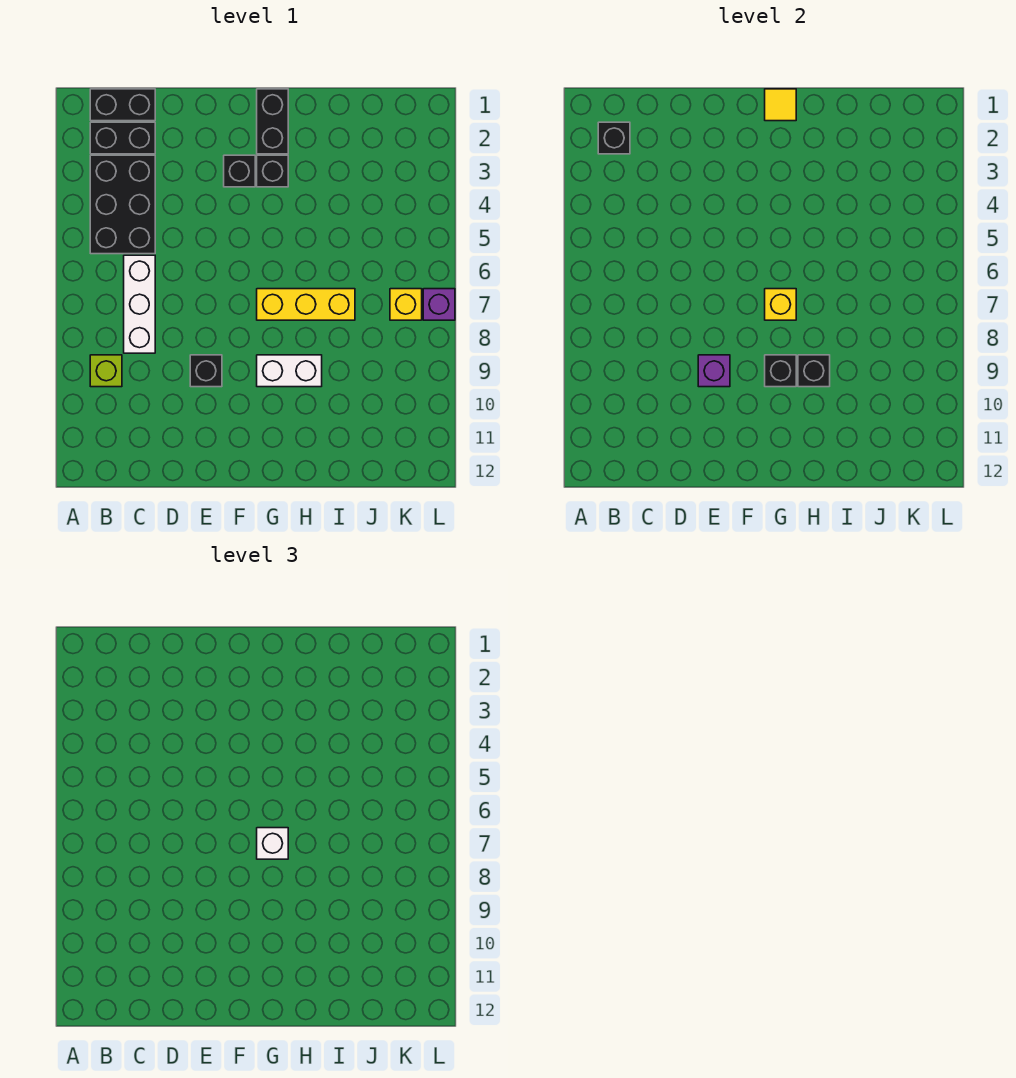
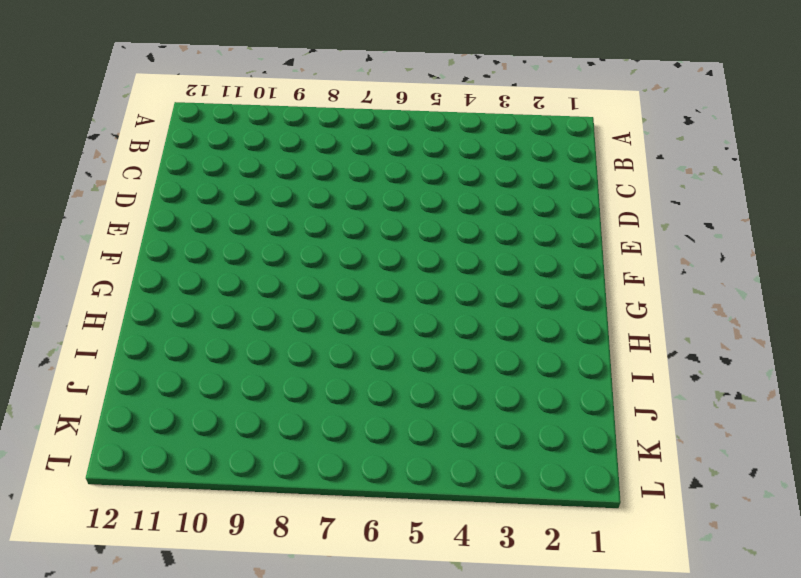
none -> black brick B1:C1 level 1
none -> black brick B2:C2 level 1
none -> black brick B3:C5 level 1

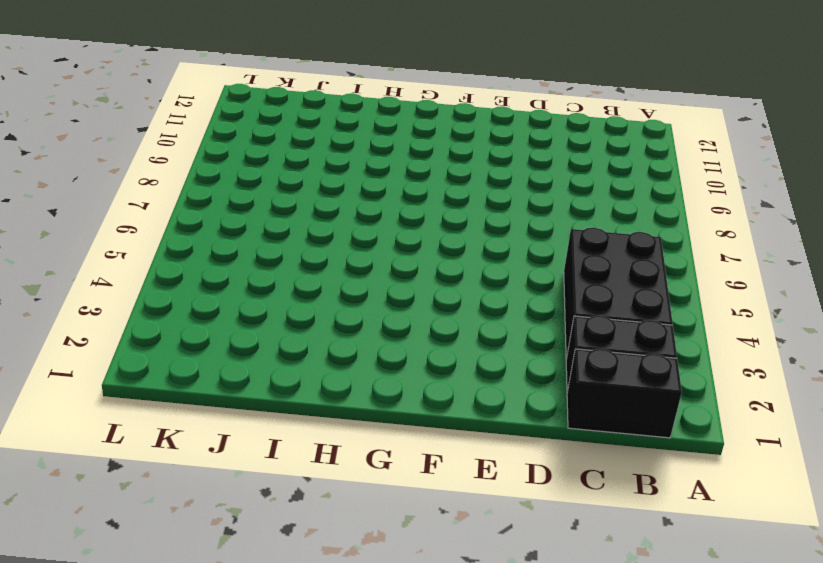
none -> lime brick B9 level 1
none -> white brick C6:C8 level 1
none -> black brick E9 level 1

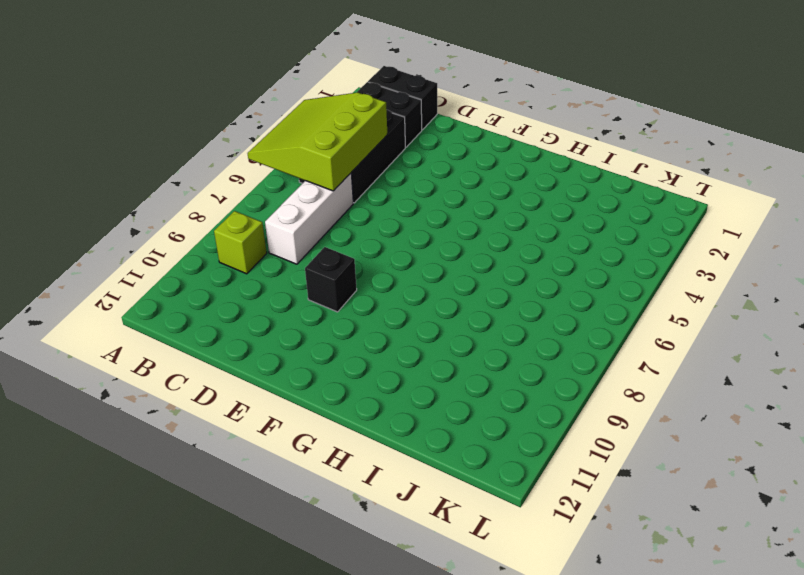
lime slope A4:C6 level 2 top C -> none
none -> black brick F3 level 1
none -> black brick G1:G2 level 1
none -> black brick G3 level 1

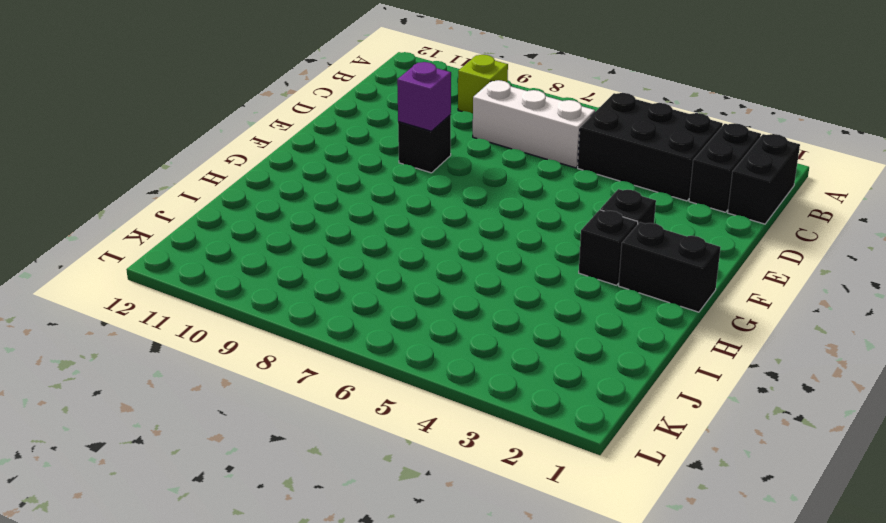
none -> yellow brick G7:I7 level 1
none -> white brick G9:H9 level 1
none -> yellow brick K7 level 1

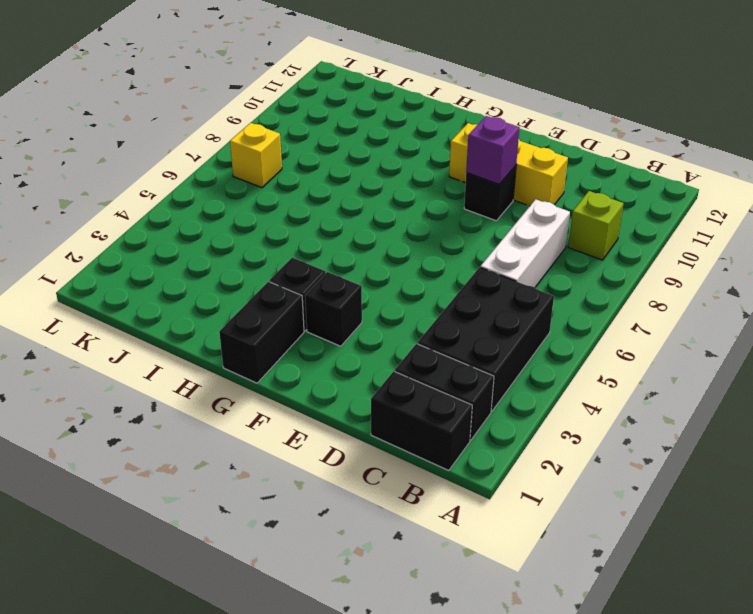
yellow brick D10:F10 level 1 -> yellow brick G7:I7 level 1
none -> white brick G9:H9 level 1
none -> purple brick L7 level 1
none -> black brick B2 level 2

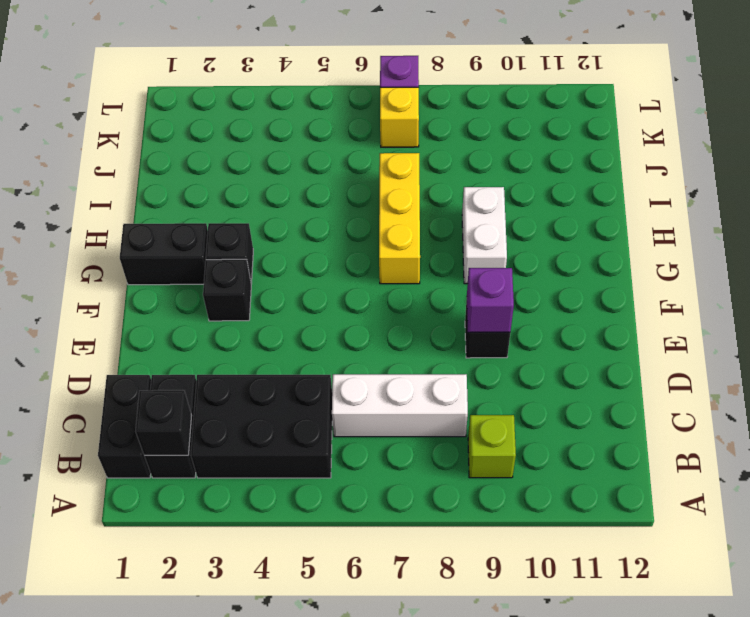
none -> yellow tile G1 level 2
none -> yellow brick G7 level 2
none -> black brick G9 level 2

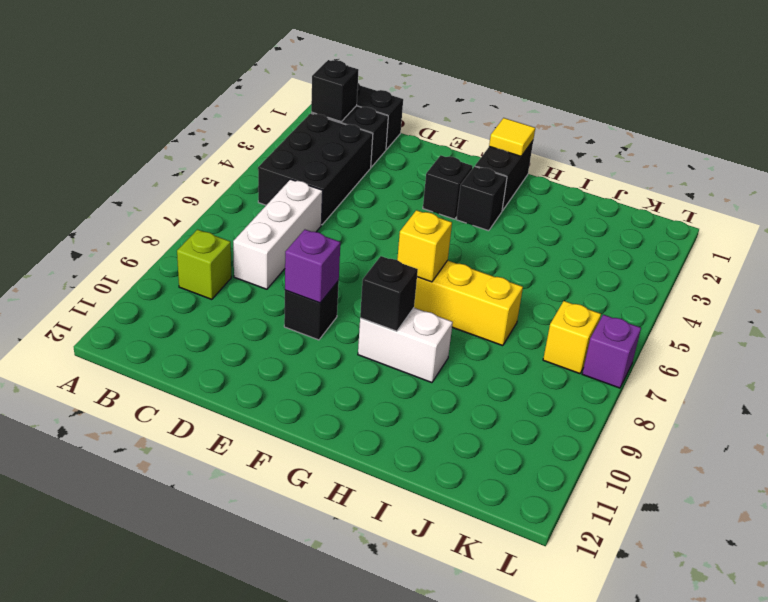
none -> black brick H9 level 2
none -> white brick G7 level 3

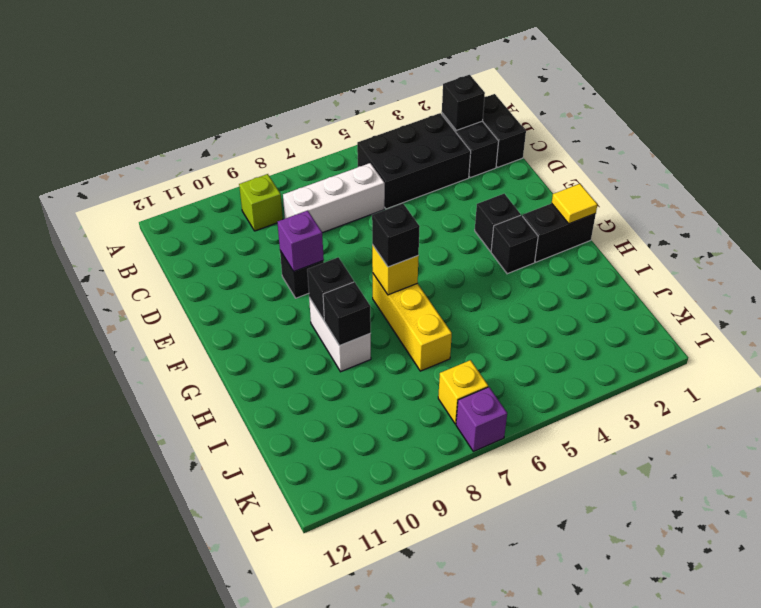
black brick G7 level 3 -> white brick G7 level 3

